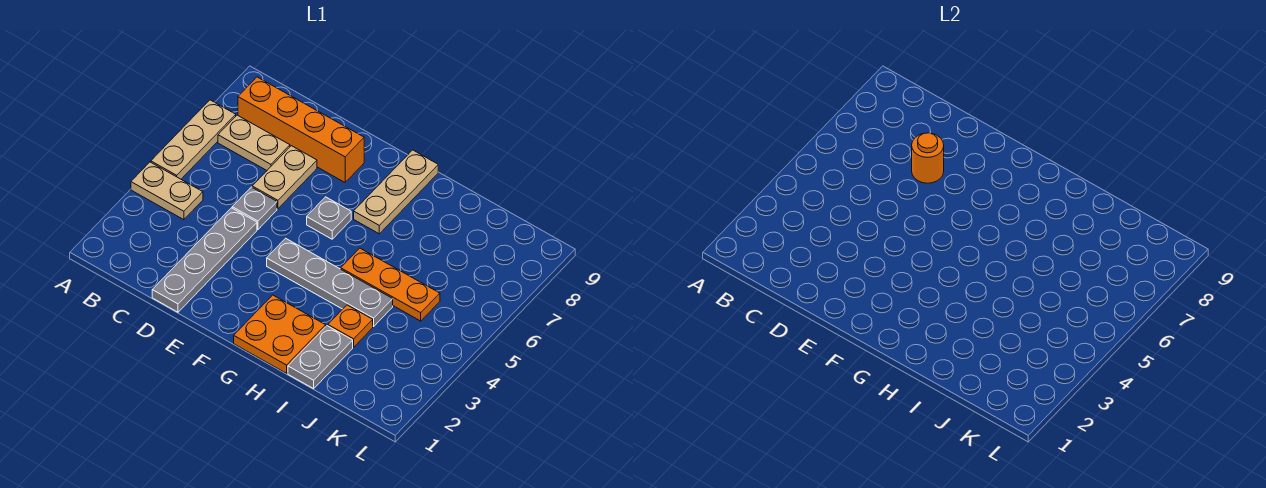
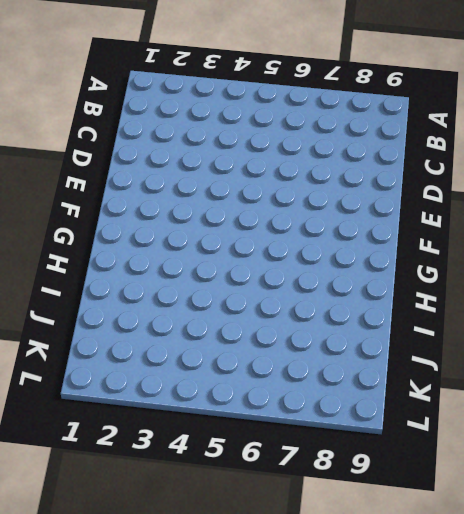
none -> tan plate A4:B4 level 1
none -> tan plate A5:A7 level 1
none -> tan plate B7:C7 level 1

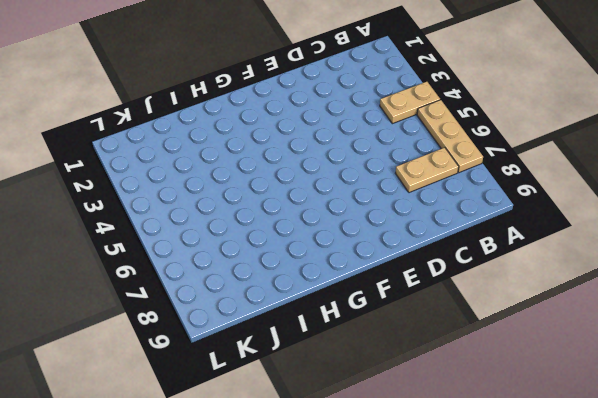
none -> orange brick B8:E8 level 1
none -> grey plate D1:D4 level 1
none -> grey plate D5 level 1

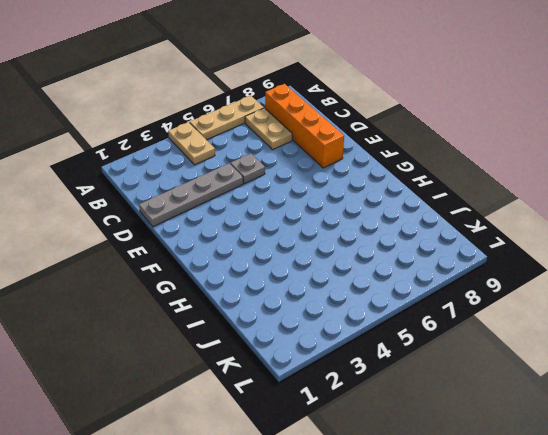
none -> tan plate D6:D7 level 1
none -> grey plate F4:I4 level 1
none -> grey plate F6 level 1

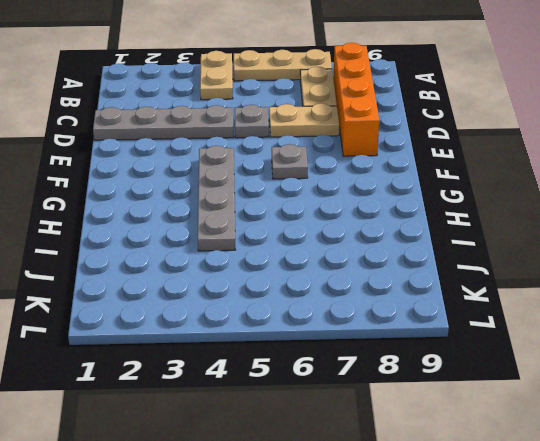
none -> orange plate G1:H2 level 1
none -> tan plate G7:G9 level 1
none -> orange plate H5:J5 level 1

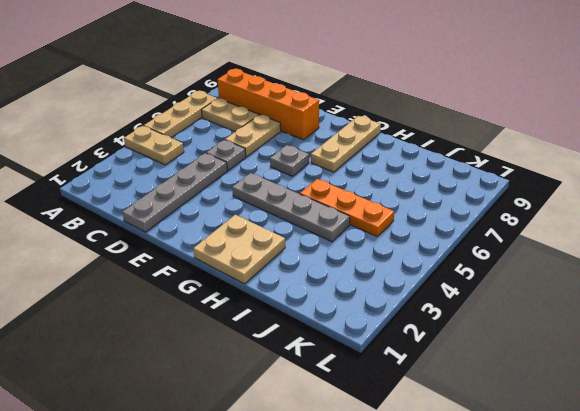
tan plate G1:H2 level 1 -> orange plate G1:H2 level 1
none -> grey plate I1:I2 level 1
none -> orange plate I3 level 1
none -> orange round brick D7 level 2

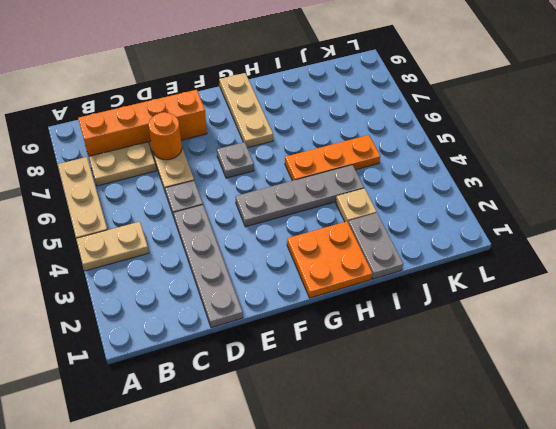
tan plate I3 level 1 -> orange plate I3 level 1

